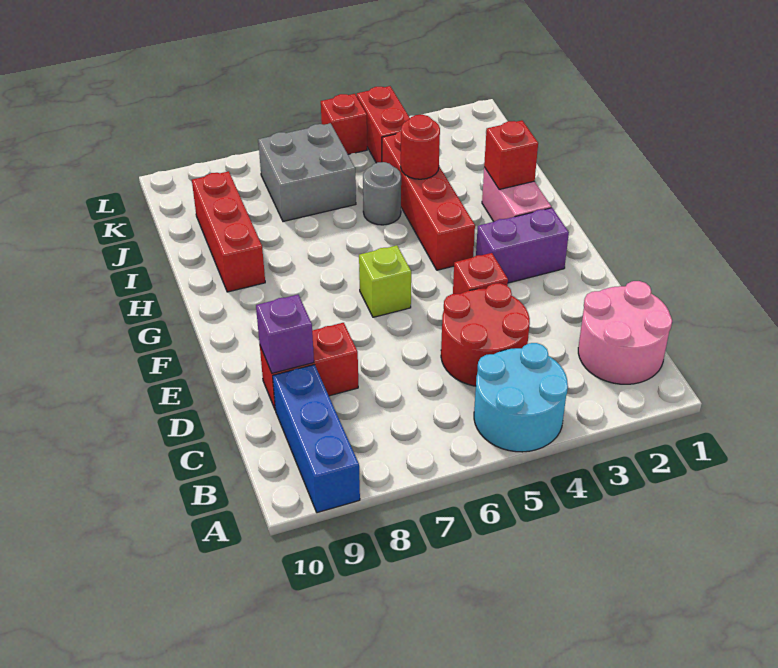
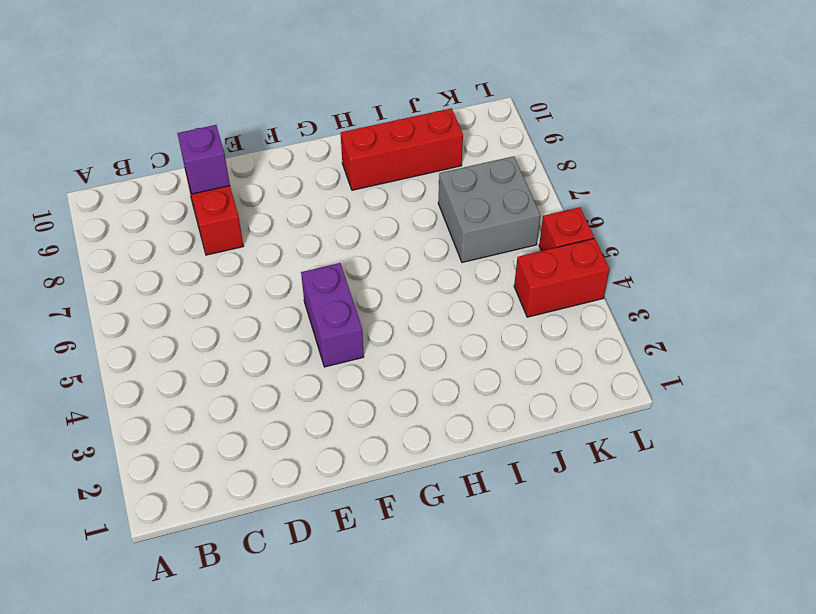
purple brick F4:F5 level 1 -> purple brick F2:F3 level 1
none -> cyan round brick A4:B5 level 1
none -> blue brick A9:C9 level 1
none -> pink round brick B1:C2 level 1

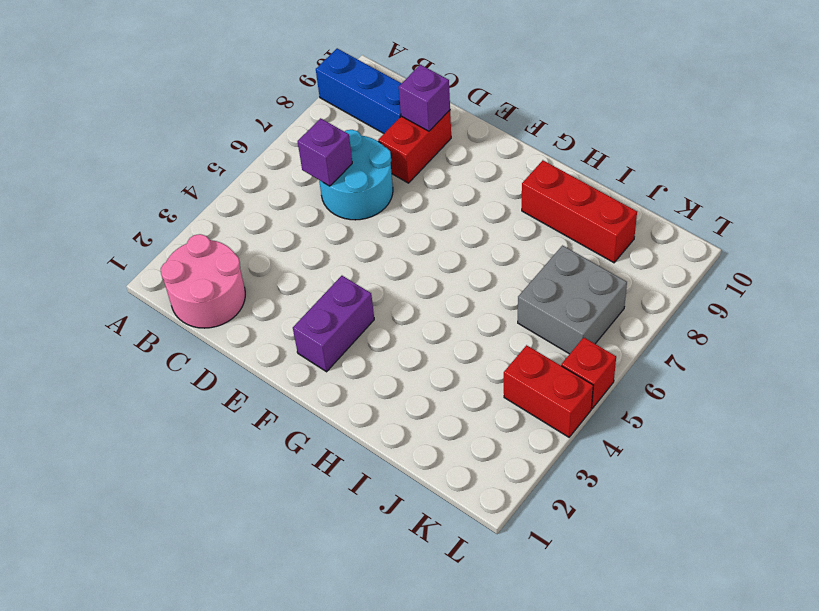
cyan round brick C6:D7 level 1 -> cyan round brick A4:B5 level 1
purple brick C6 level 2 -> none
none -> red round brick C4:D5 level 1
none -> red brick E4 level 1
none -> lime brick F6 level 1

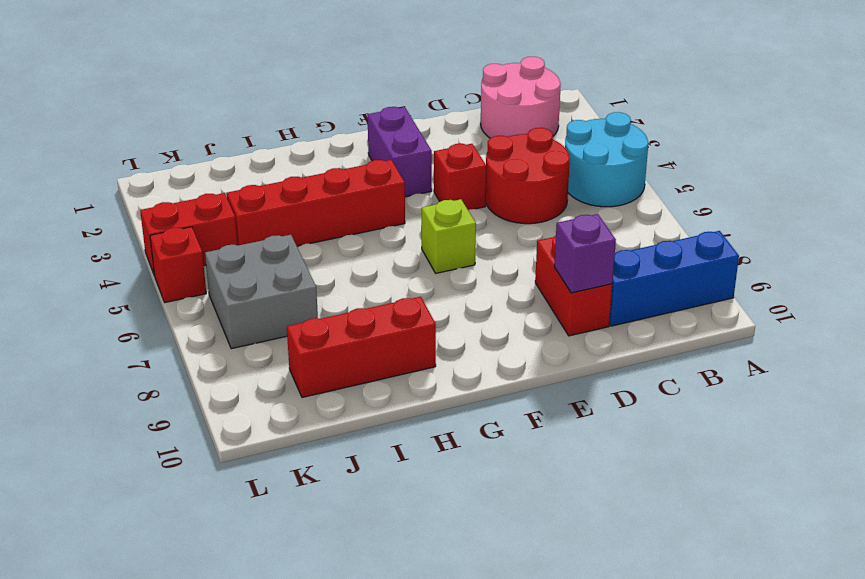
none -> pink brick G2:H2 level 1
none -> grey round brick I5 level 1
none -> red brick H2 level 2

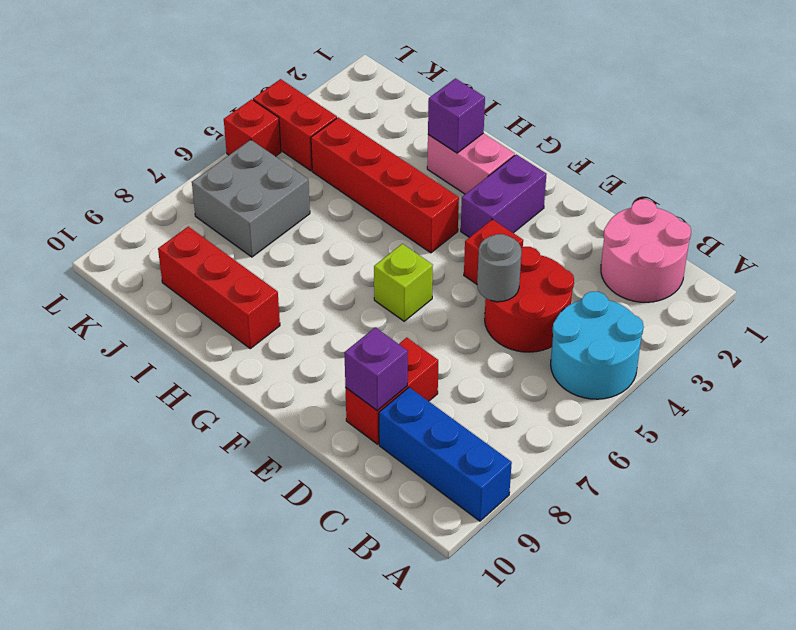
grey round brick D5 level 2 -> grey round brick I5 level 1
purple brick H2 level 2 -> red brick H2 level 2
none -> red round brick I4 level 2

